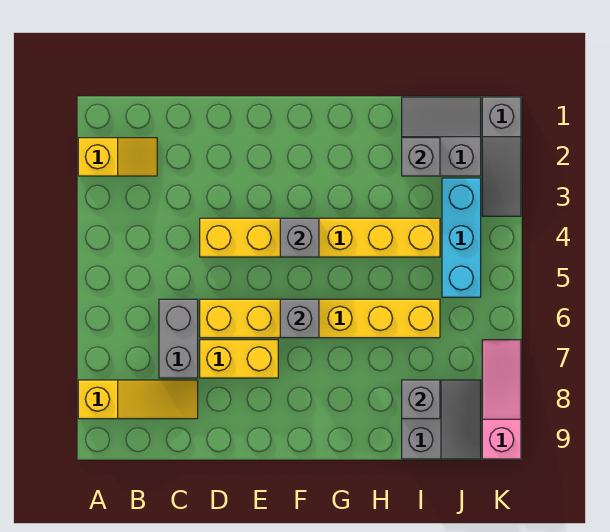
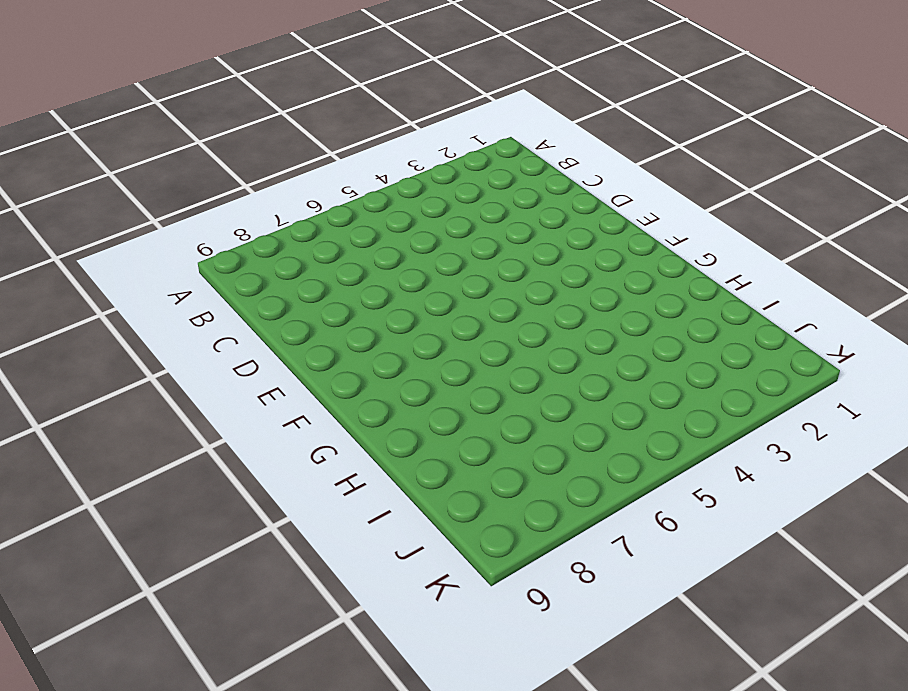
none -> yellow slope A2:B2 level 1 top A
none -> yellow slope A8:C8 level 1 top A
none -> grey brick C6:C7 level 1

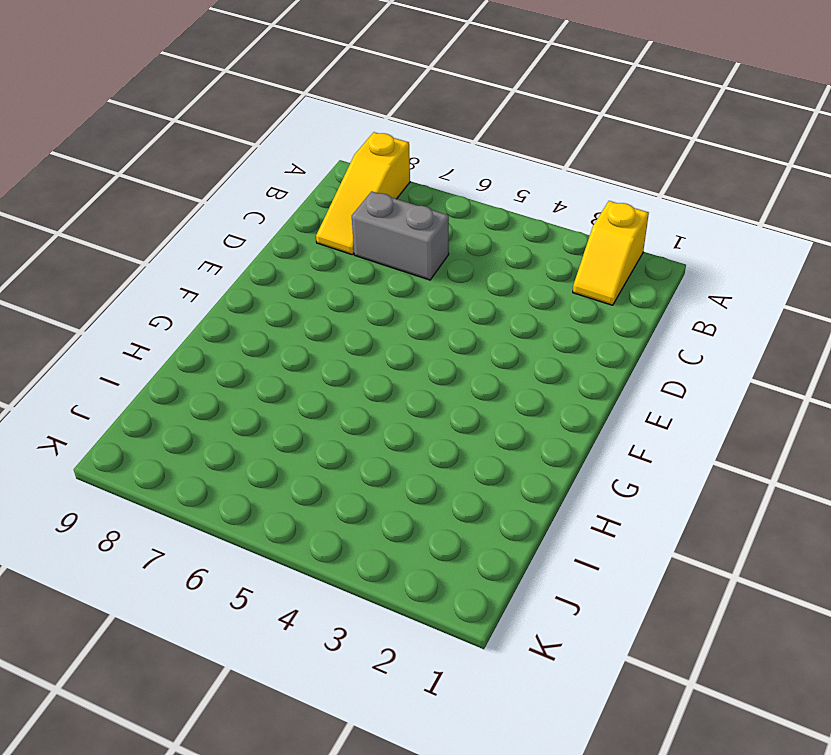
none -> yellow brick D4:I4 level 1
none -> yellow brick D6:I6 level 1
none -> yellow brick D7:E7 level 1

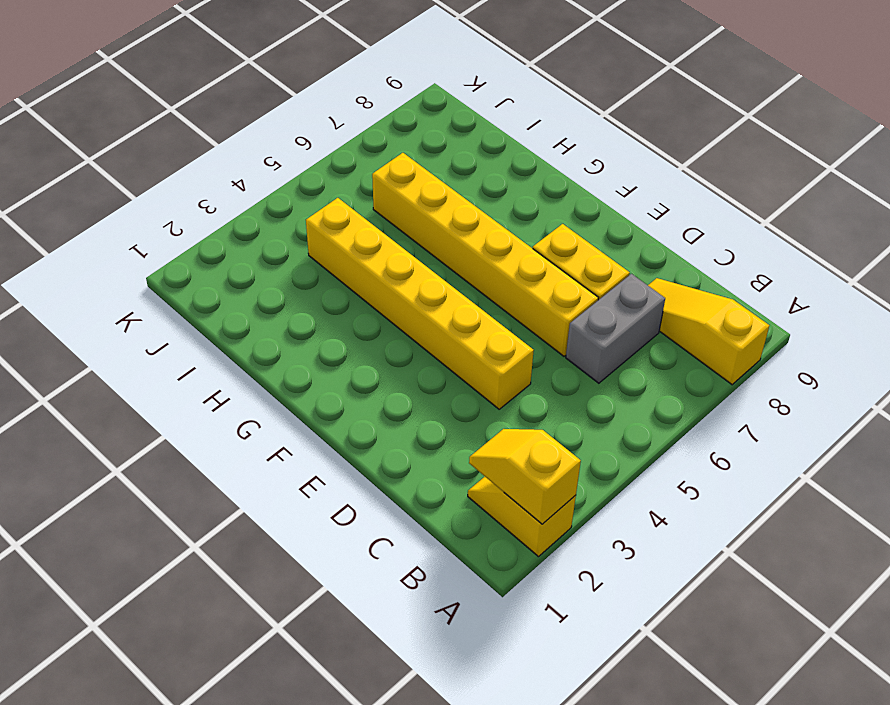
yellow slope A2:B2 level 2 top A -> none
none -> grey slope I1:J2 level 1 top 2
none -> grey slope I8:J9 level 1 top I
none -> cyan brick J3:J5 level 1

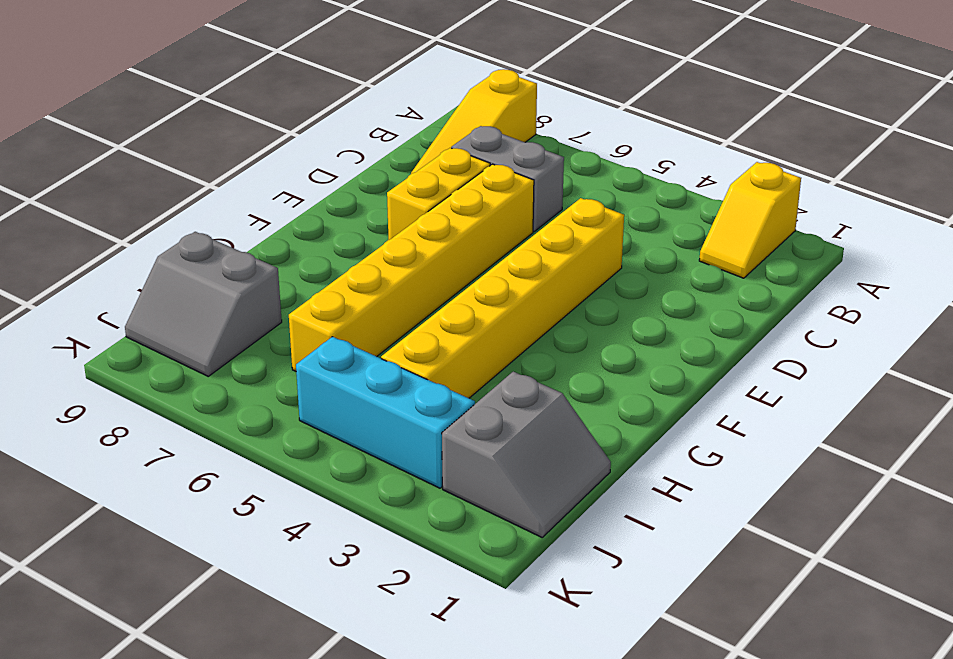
none -> grey slope K1:K3 level 1 top 1
none -> pink slope K7:K9 level 1 top 9
none -> grey brick F4 level 2

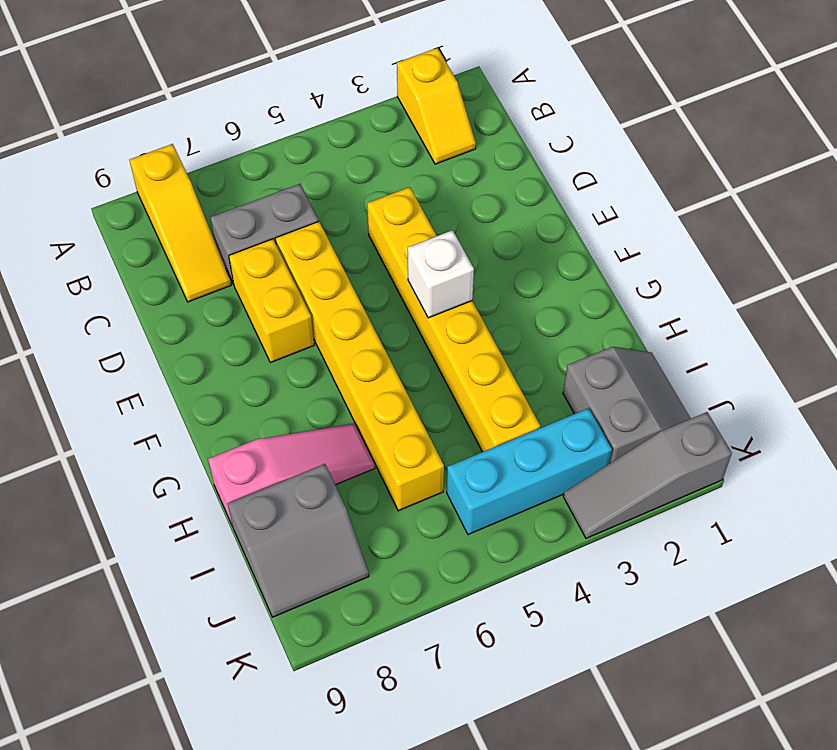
white brick F4 level 2 -> grey brick F4 level 2
pink slope H7:H9 level 1 top 9 -> pink slope K7:K9 level 1 top 9
none -> grey brick F6 level 2
none -> grey brick I2 level 2
none -> grey brick I8 level 2

